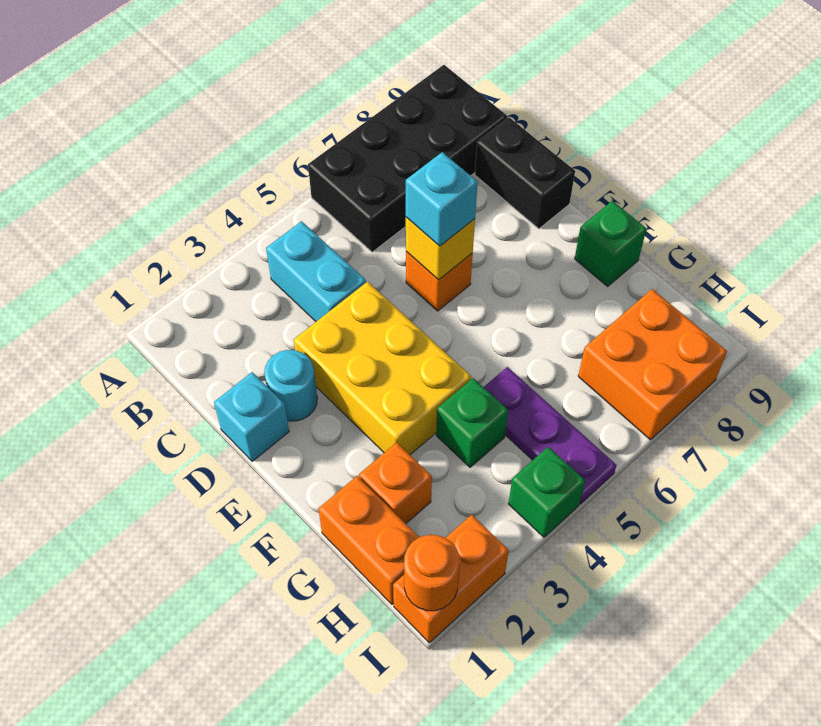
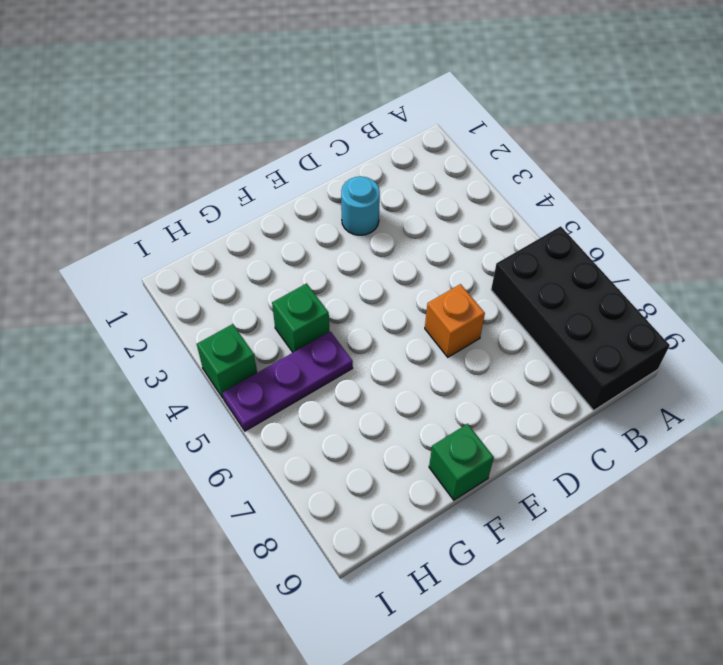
none -> cyan brick B4:C4 level 1
none -> black brick C9:D9 level 1
none -> cyan brick D1 level 1

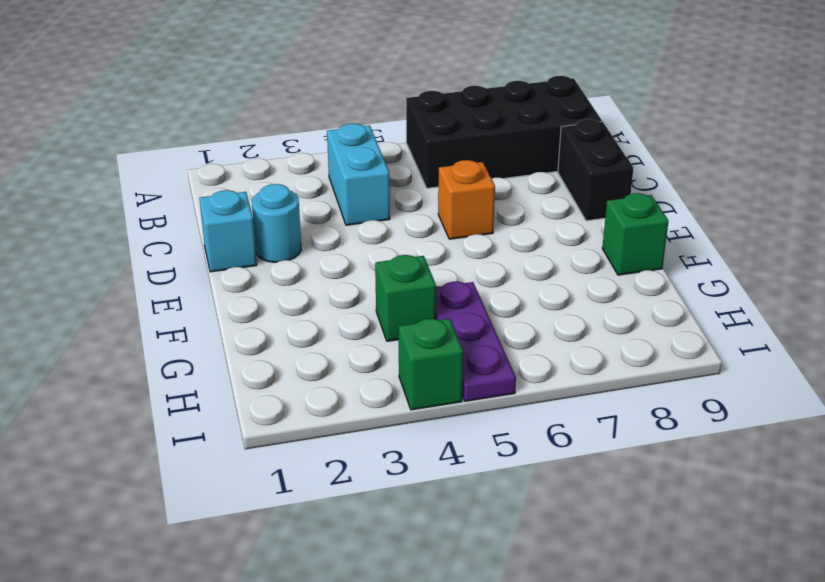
none -> yellow brick D3:F4 level 1
none -> orange brick G1:H1 level 1
none -> orange brick G2 level 1

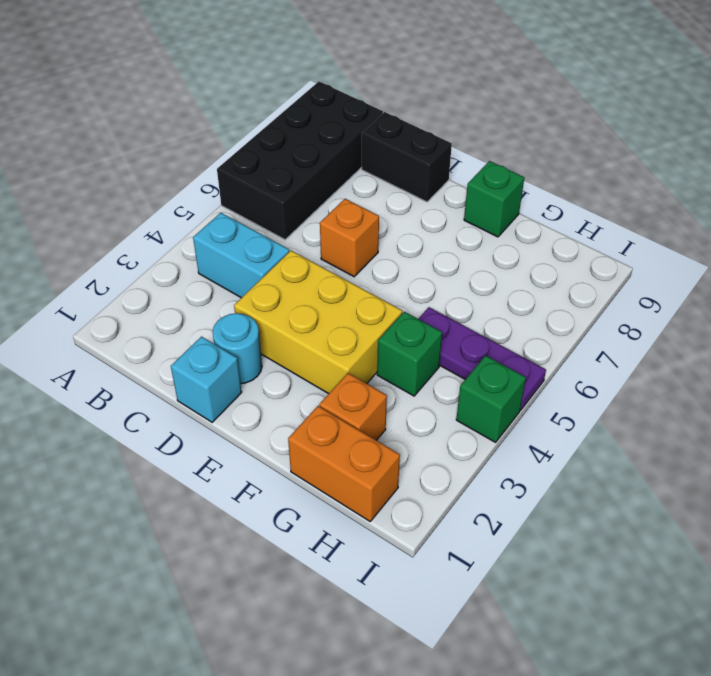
none -> orange brick H7:I8 level 1
none -> orange brick I1:I2 level 1
none -> yellow brick D6 level 2

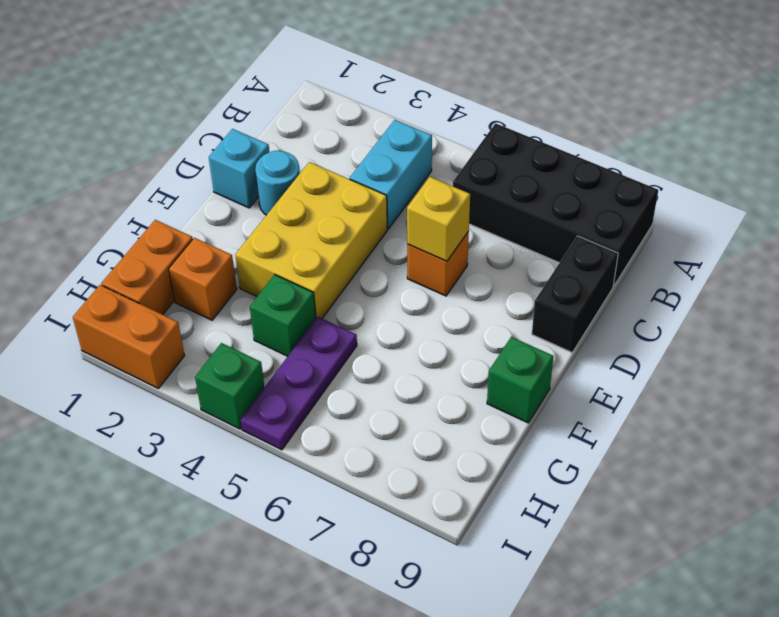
none -> orange brick H7:I8 level 1
none -> orange round brick I1 level 2
none -> cyan brick D6 level 3

